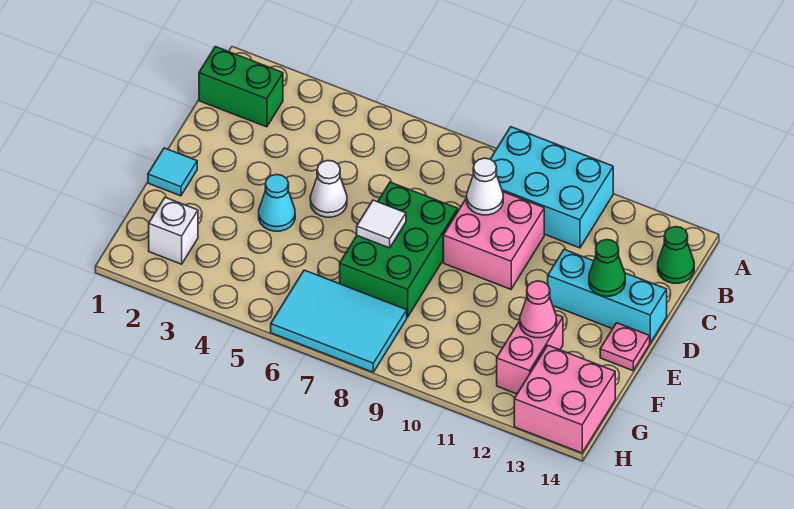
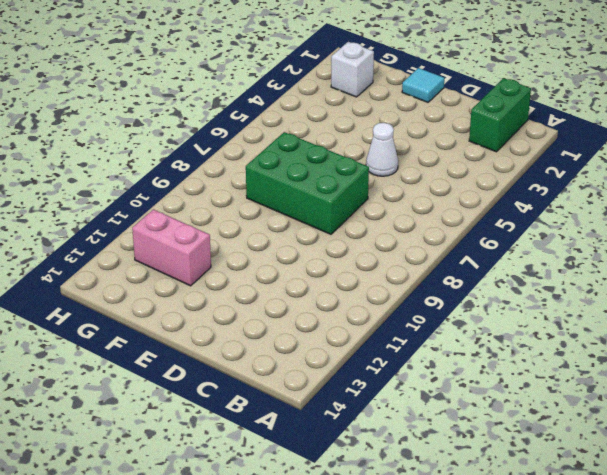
none -> cyan brick A9:B11 level 1
none -> green cone B14 level 1
none -> pink brick C9:D10 level 1

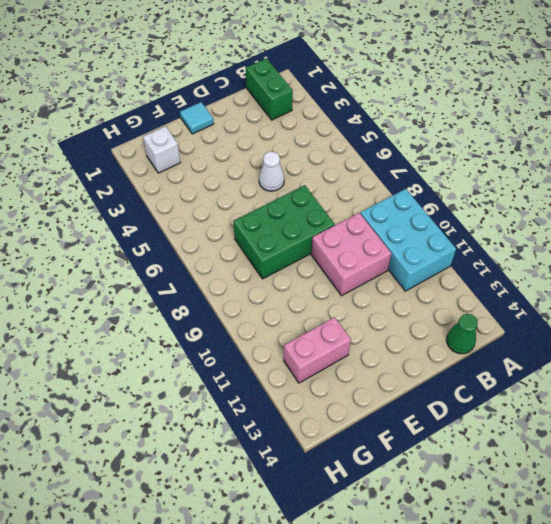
none -> cyan brick D12:D14 level 1
none -> cyan cone E4 level 1
none -> pink plate E14 level 1

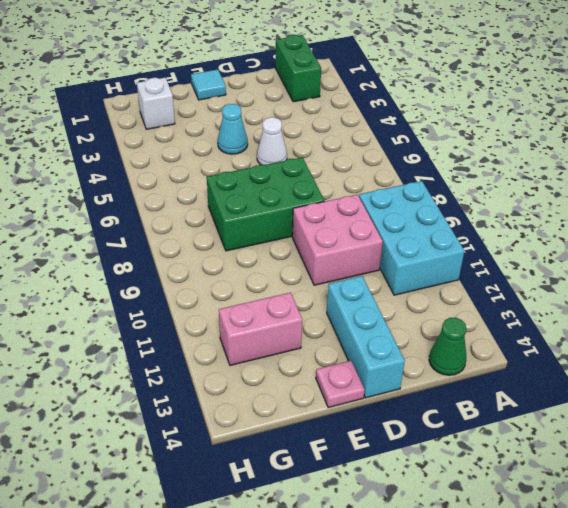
none -> cyan tile G6:H8 level 1
none -> pink brick G13:H14 level 1
none -> white cone C9 level 2

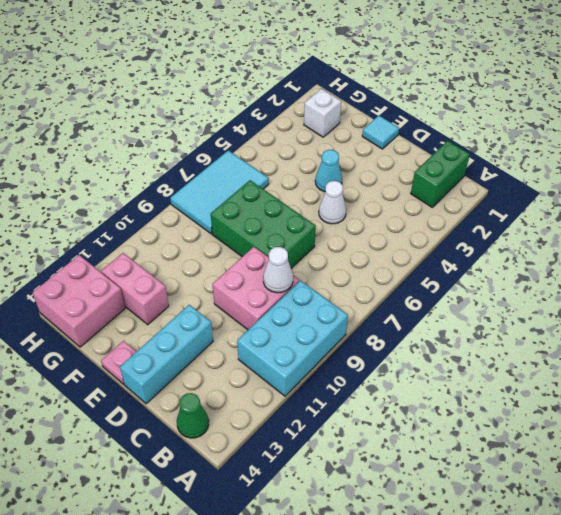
none -> green cone D13 level 2
none -> white tile E7 level 2
none -> pink cone F12 level 2

